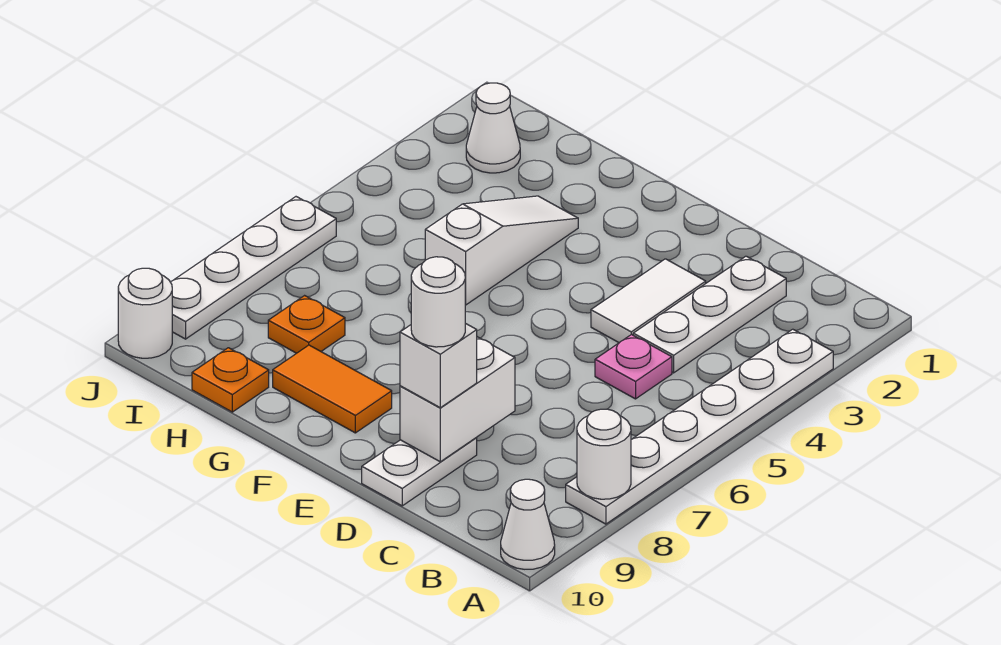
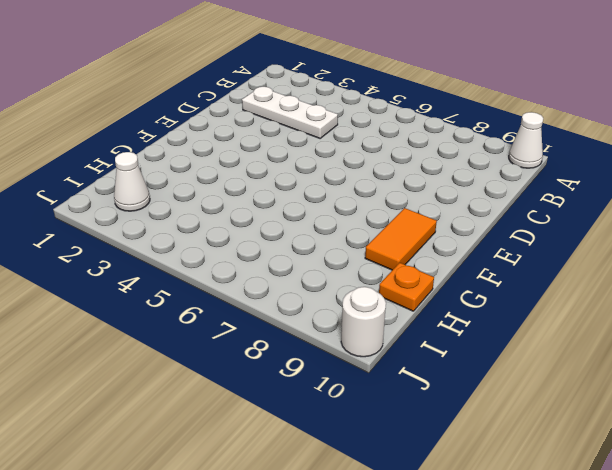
none -> white plate A3:A8 level 1
none -> pink plate C5 level 1
none -> white tile D3:D4 level 1

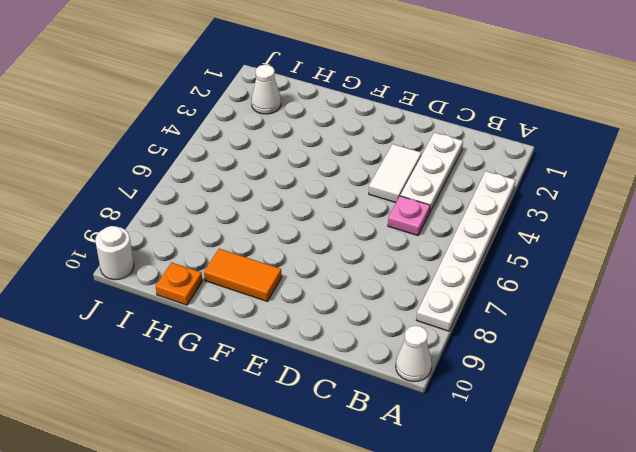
none -> white plate D9:D10 level 1
none -> white slope G3:G5 level 1 top 5
none -> orange plate H8 level 1

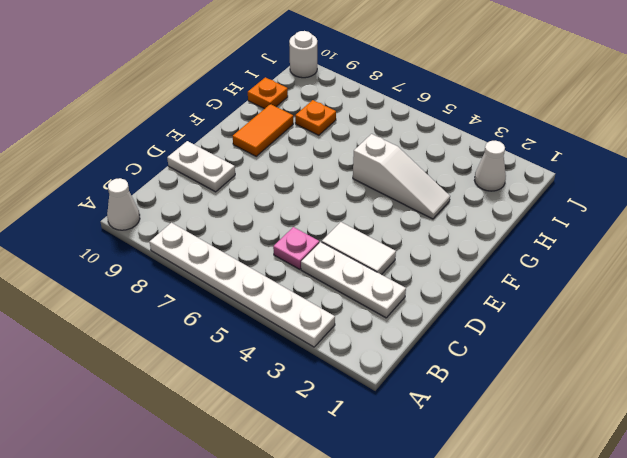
none -> white plate J6:J9 level 1
none -> white round brick A8 level 2
none -> white brick D8:D9 level 2

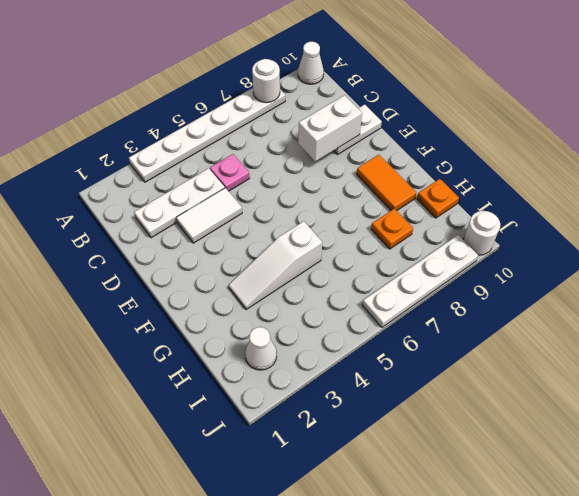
none -> white brick D9 level 3
none -> white round brick D9 level 4

